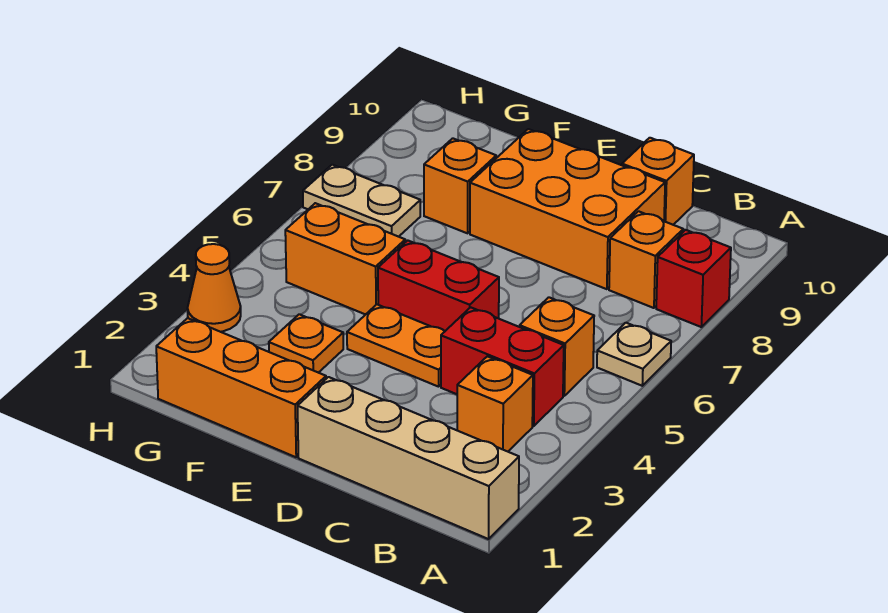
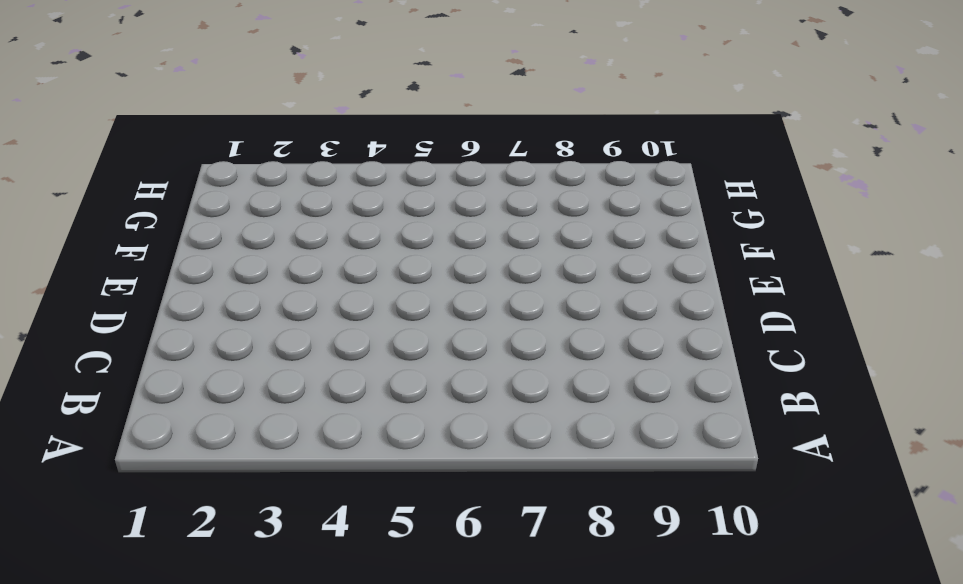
none -> tan brick A1:D1 level 1
none -> tan plate A6 level 1
none -> red brick A8 level 1

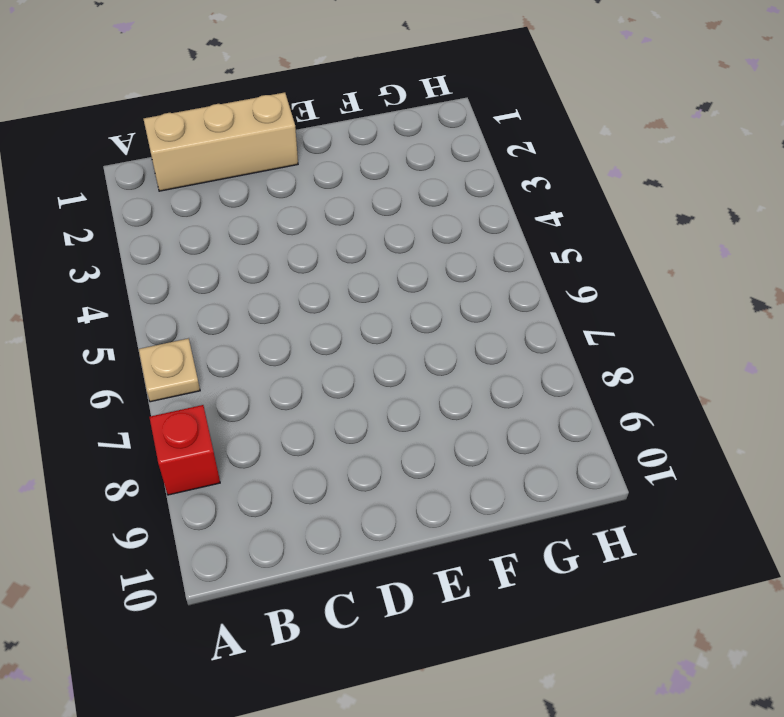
tan brick B1:D1 level 1 -> tan brick A1:D1 level 1
none -> orange brick B3 level 1
none -> red brick B4:C4 level 1
none -> orange brick B5 level 1

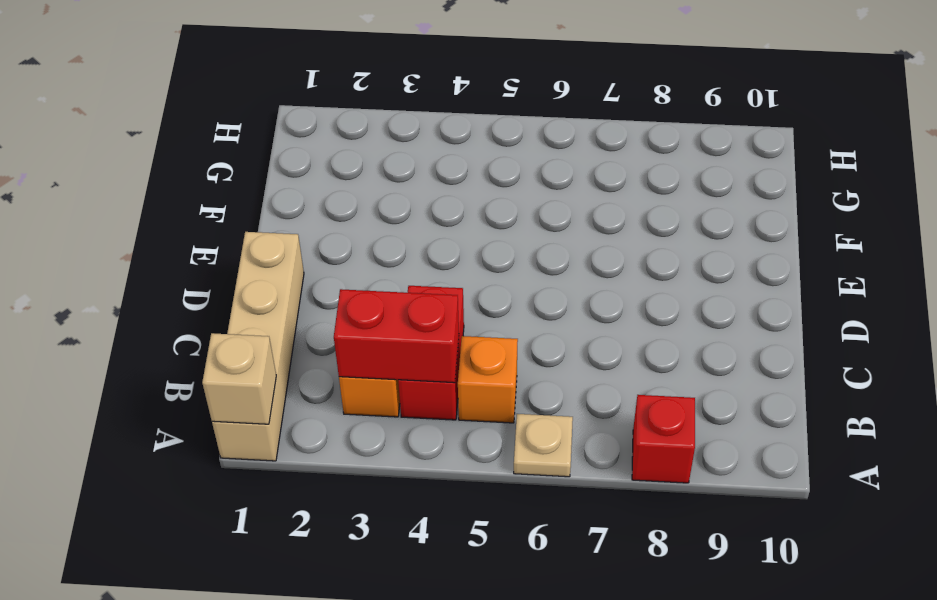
tan brick A1 level 2 -> none
red brick B3:B4 level 2 -> red brick D5:E5 level 1
none -> orange brick B8 level 1
none -> orange brick C8:E9 level 1
none -> orange brick C10 level 1

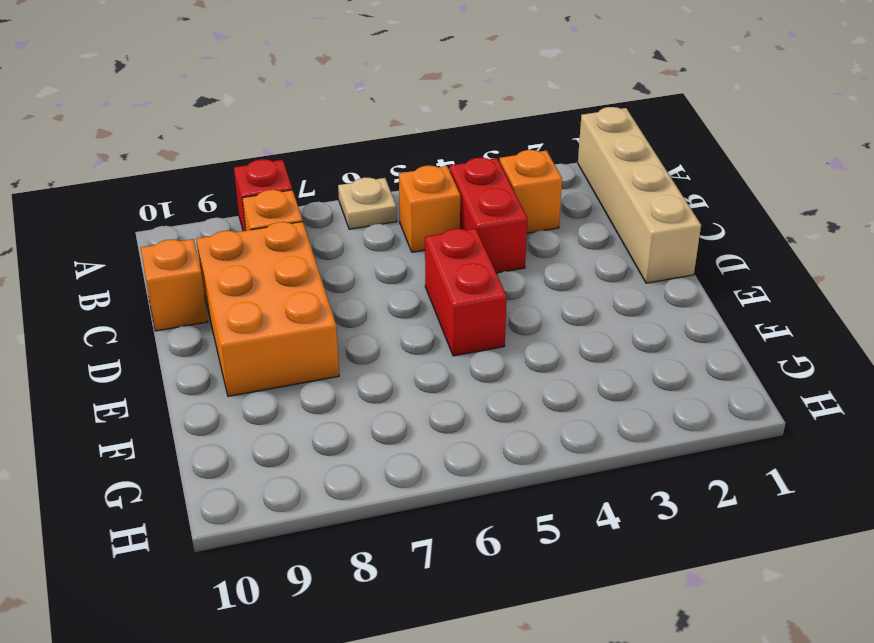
none -> orange plate D4:E4 level 1
none -> orange brick E1:G1 level 1
none -> orange plate F3 level 1

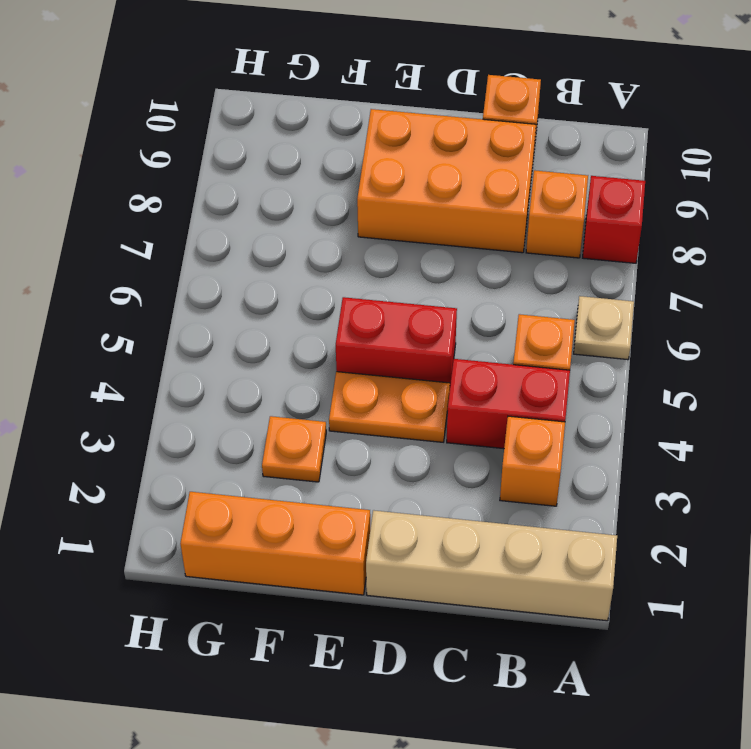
none -> orange brick F5:G5 level 1
none -> orange brick F8 level 1
none -> tan plate G7:H7 level 1

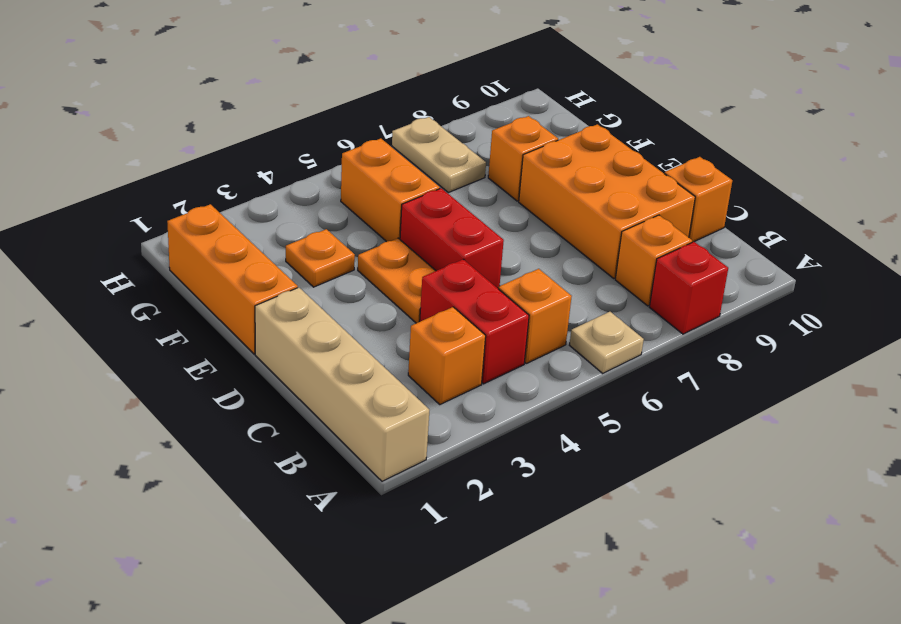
none -> orange cone H3 level 1

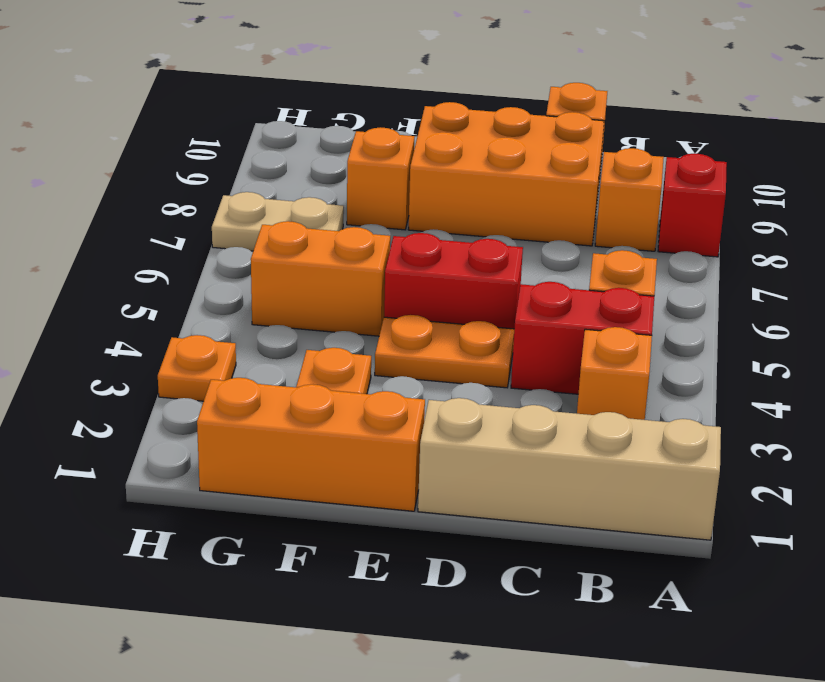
orange plate H3 level 1 -> orange cone H3 level 1
none -> tan plate A6 level 1

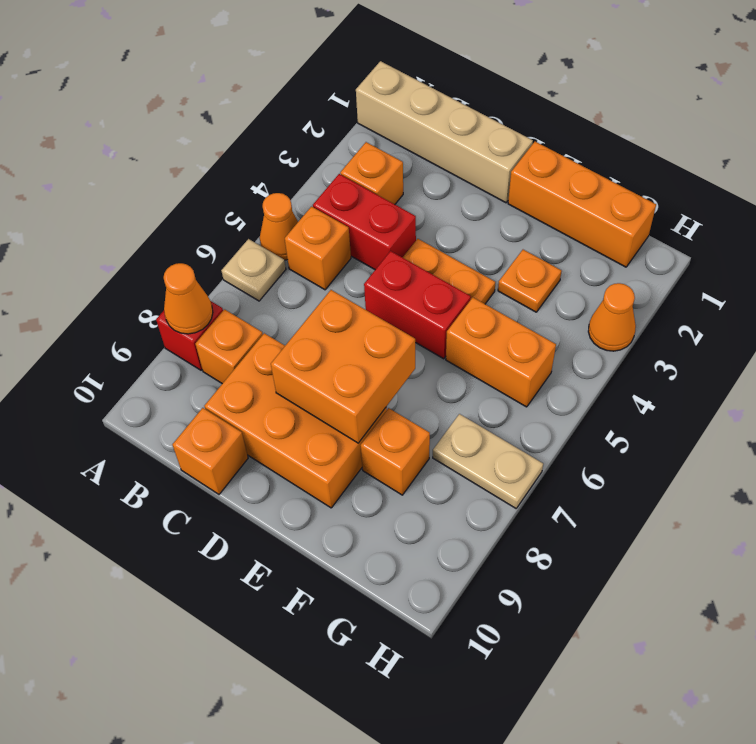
orange cone A5 level 1 -> none
orange cone A8 level 2 -> none
orange brick D7:E8 level 2 -> none

